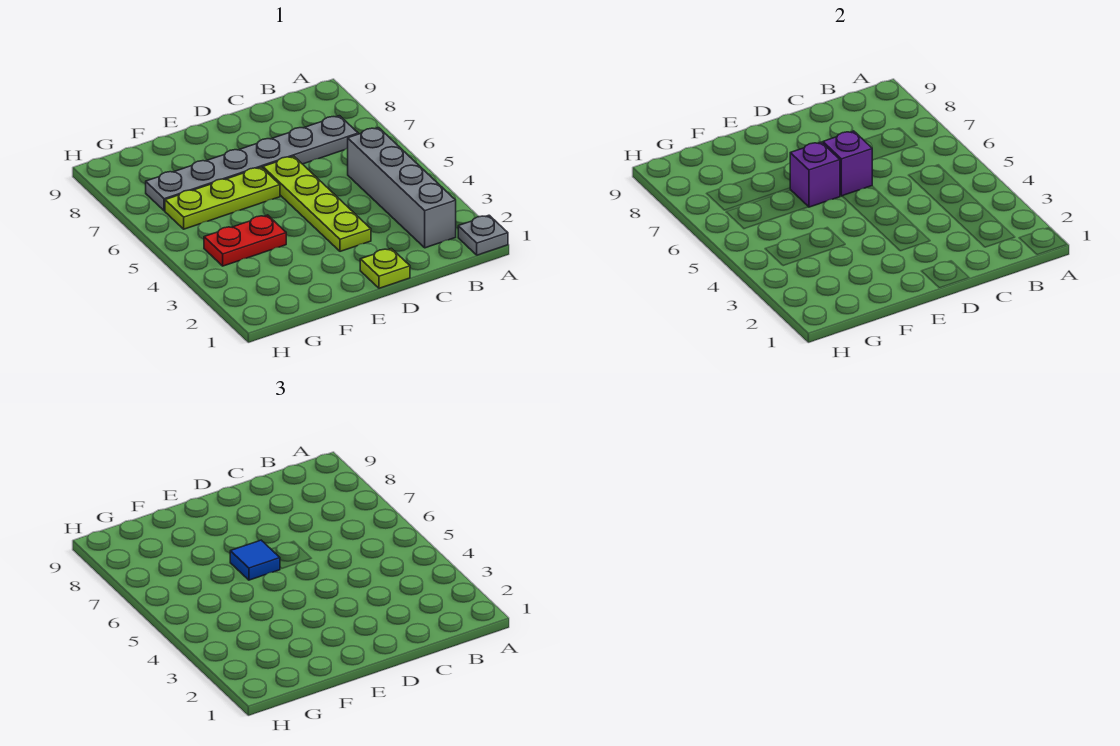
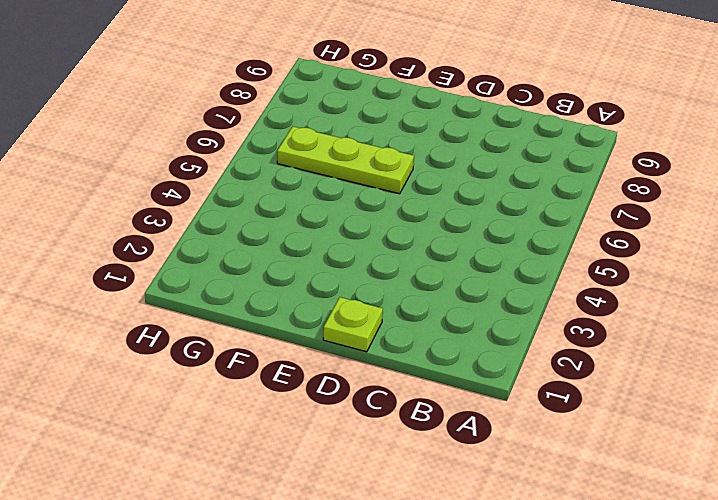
none -> grey plate A1 level 1
none -> grey brick B2:B5 level 1

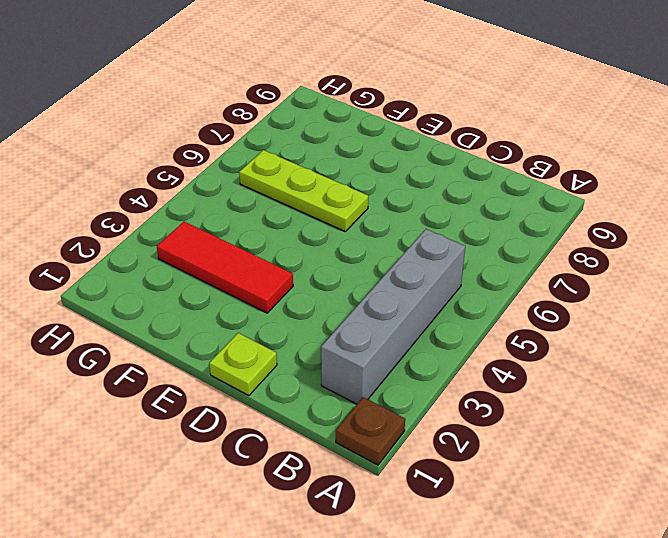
brown plate A1 level 1 -> grey plate A1 level 1
red tile E3:G3 level 1 -> none
none -> grey plate B7:G7 level 1
none -> lime plate D3:D6 level 1

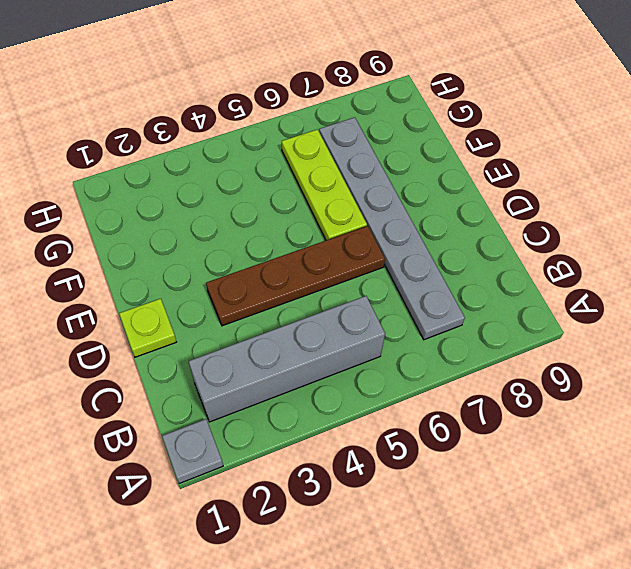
brown plate D3:D6 level 1 -> lime plate D3:D6 level 1
none -> red plate F4:G4 level 1
none -> purple brick D6 level 2

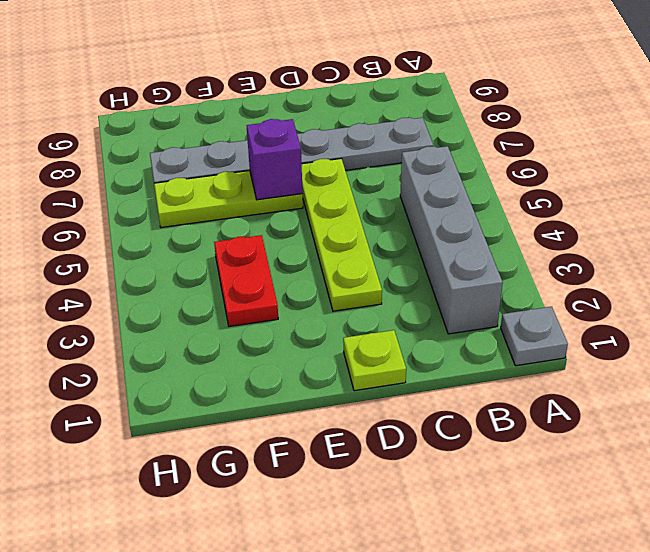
red plate F3:F4 level 1 -> red plate F4:G4 level 1
none -> purple brick D6 level 2
none -> blue tile E6 level 3

